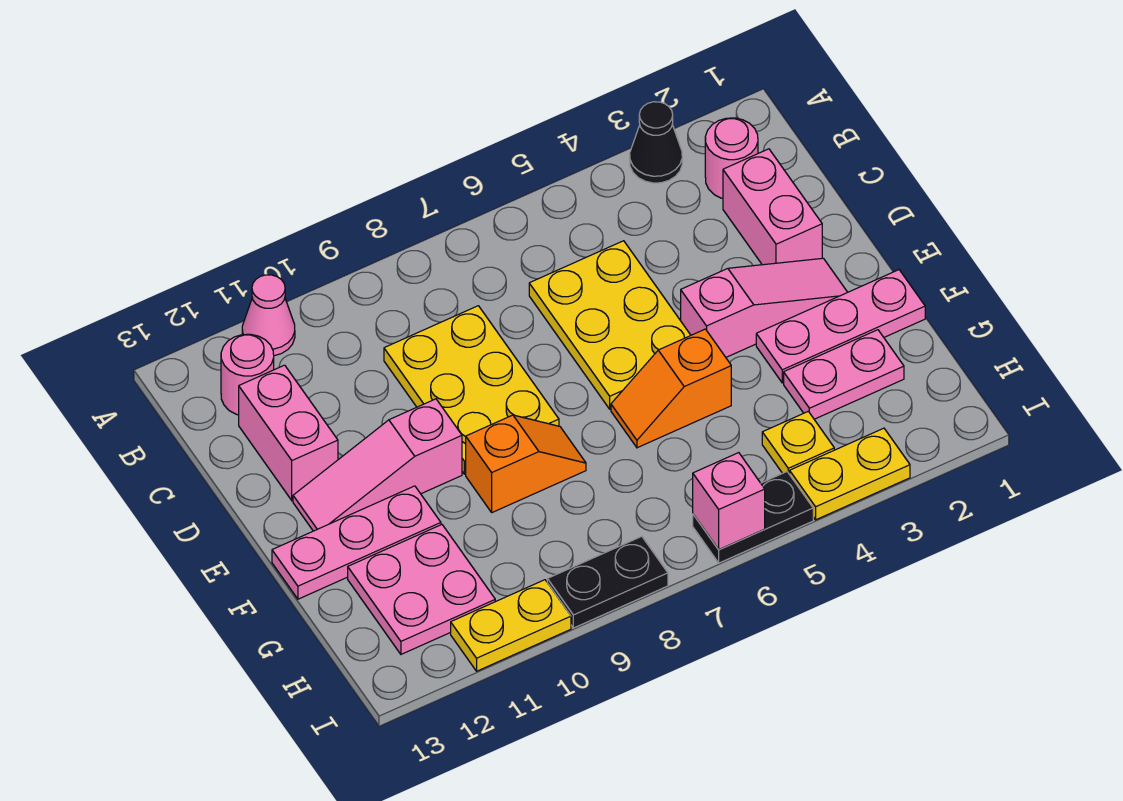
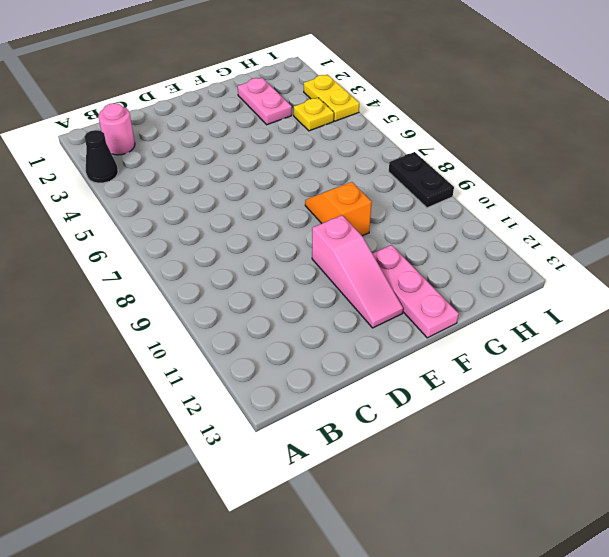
none -> pink cone A11 level 1
none -> pink round brick B12 level 1
none -> pink brick C2:D2 level 1

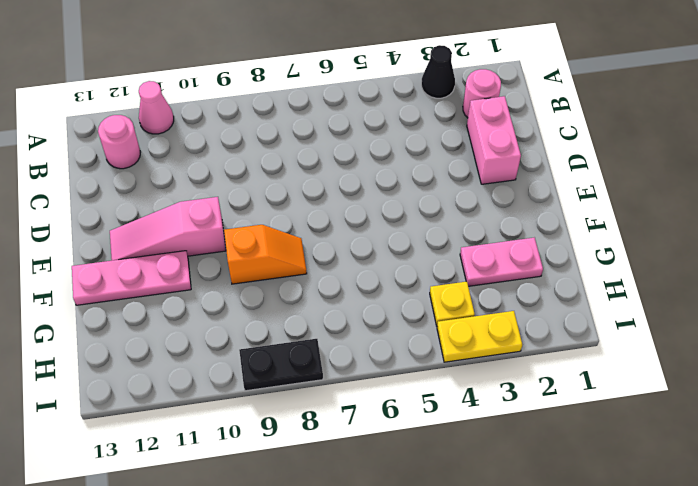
none -> yellow plate C5:E6 level 1
none -> yellow plate C8:E9 level 1
none -> pink brick C12:D12 level 1

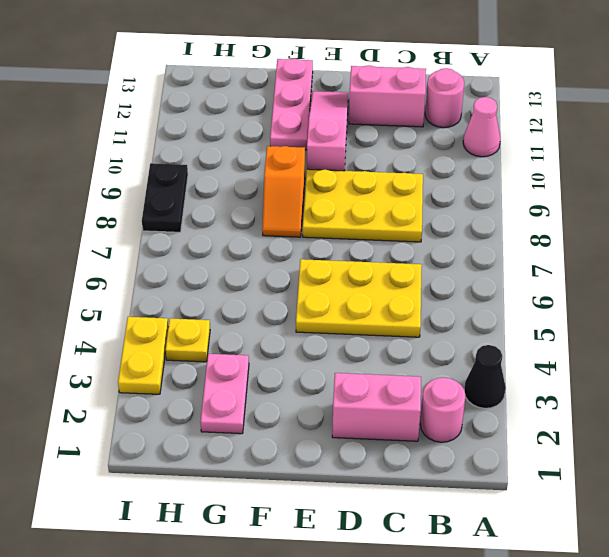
none -> pink slope E2:E4 level 1 top 4
none -> pink plate F1:F3 level 1
none -> orange slope F5:F6 level 1 top 5

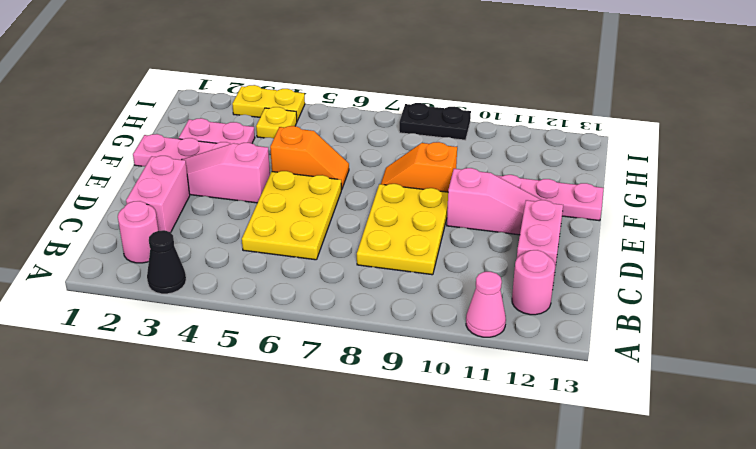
none -> pink plate G11:H12 level 1
none -> black plate I5:I6 level 1
none -> yellow plate I10:I11 level 1

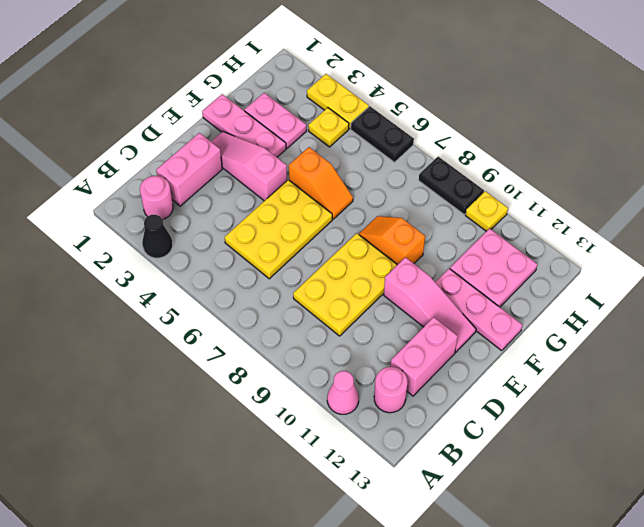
yellow plate I10 level 1 -> yellow plate I10:I11 level 1
none -> pink brick I6 level 2

